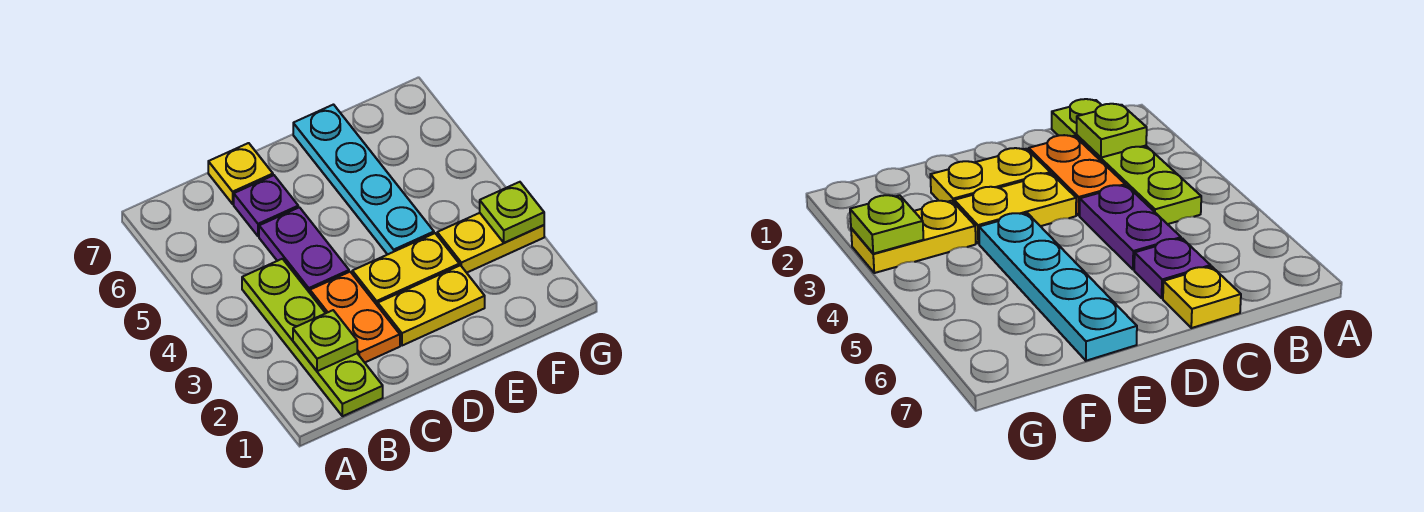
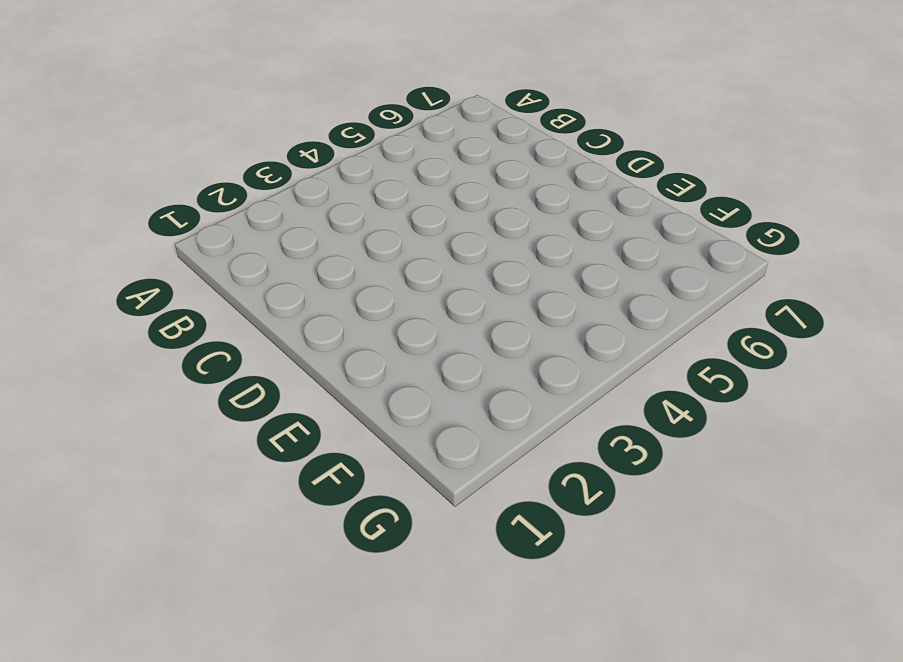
none -> lime plate B1:B4 level 1
none -> orange plate C2:C3 level 1

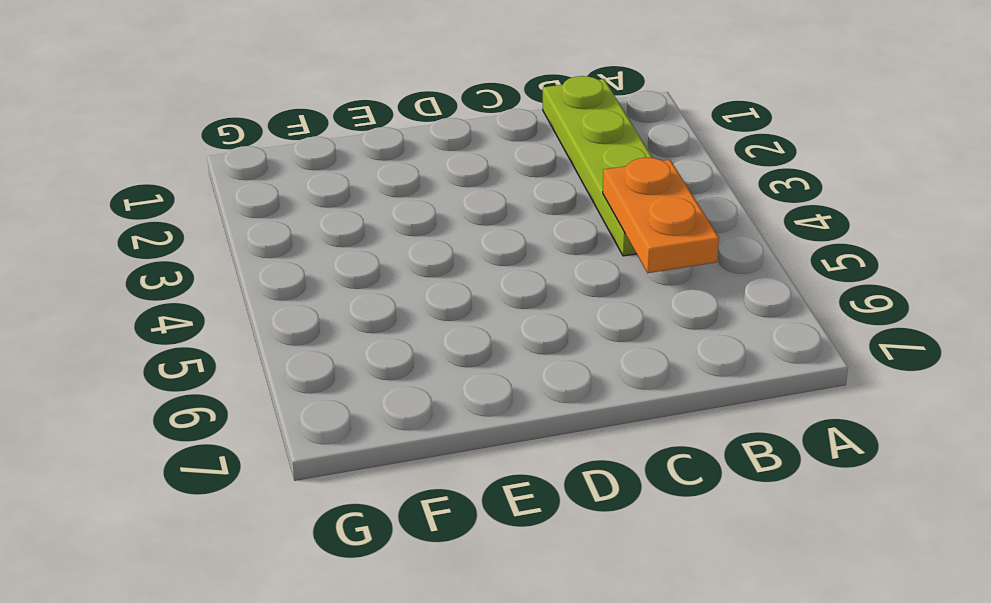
orange plate B4:B5 level 2 -> orange plate C2:C3 level 1
none -> purple plate C4:C5 level 1
none -> purple plate C6 level 1

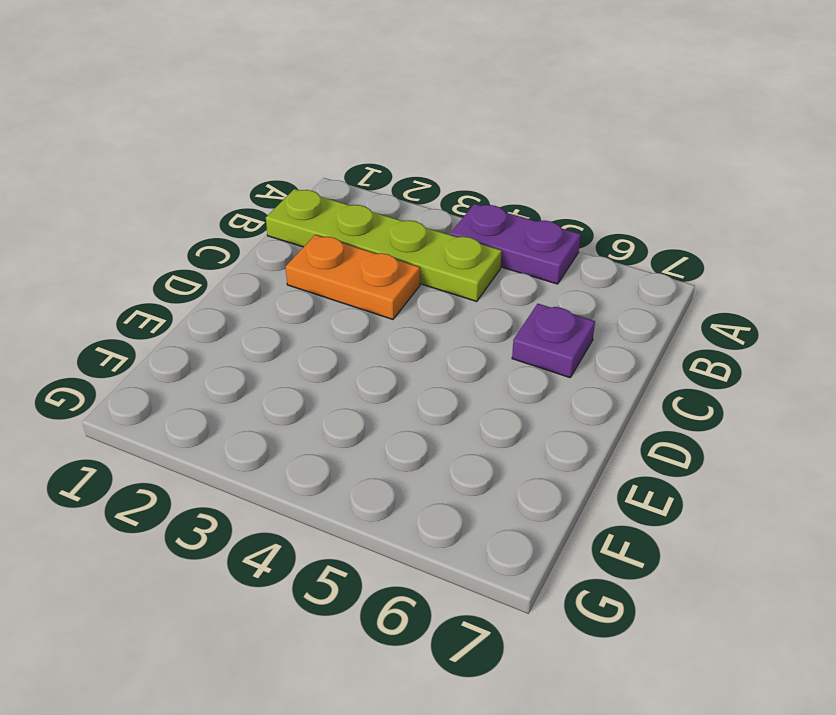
purple plate A4:A5 level 1 -> purple plate C4:C5 level 1
none -> yellow plate C7 level 1
none -> yellow plate D2:E2 level 1

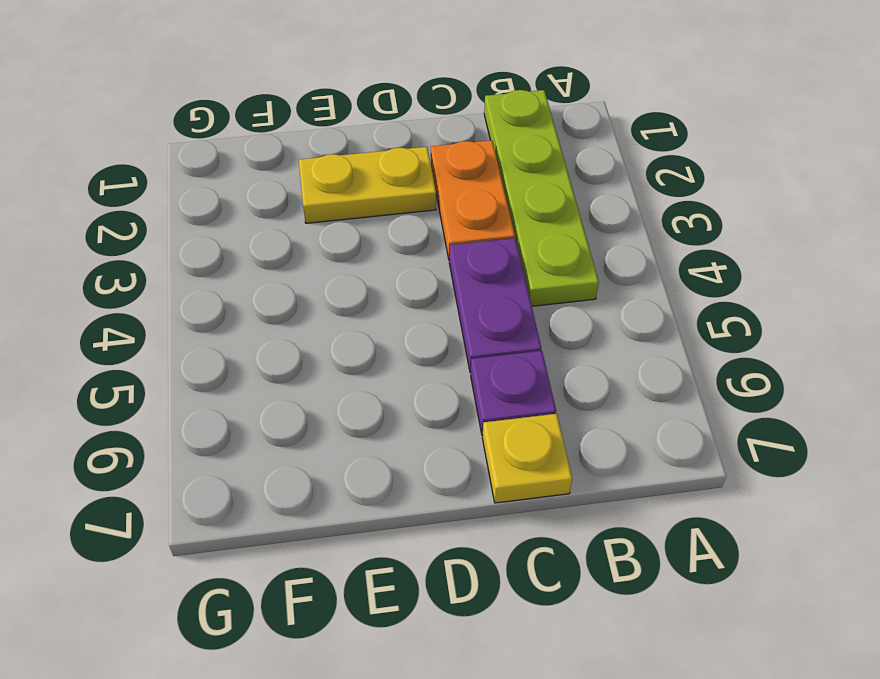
none -> yellow plate D3:E3 level 1
none -> cyan plate E4:E7 level 1

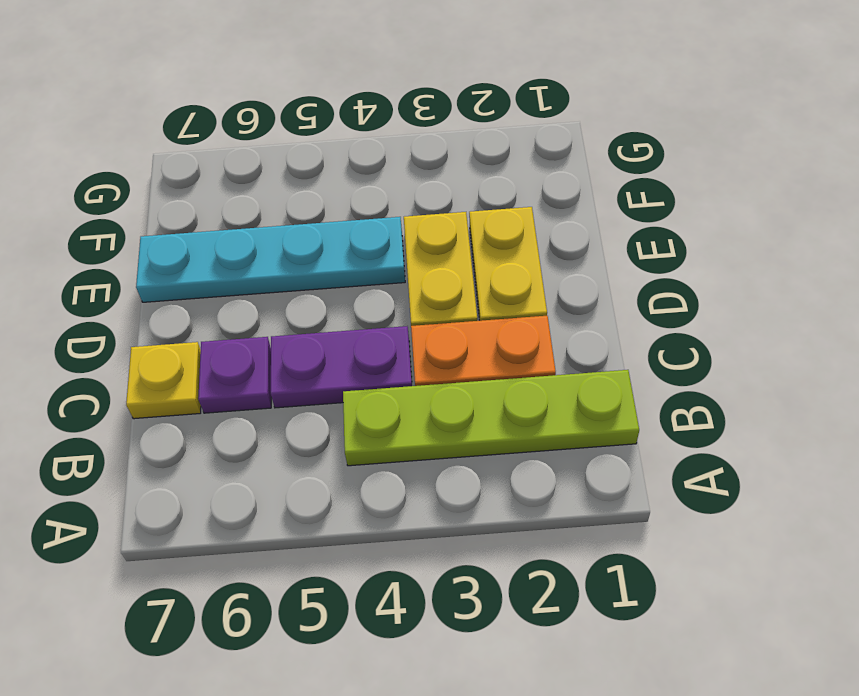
none -> yellow plate F3:G3 level 1
none -> lime plate B2 level 2

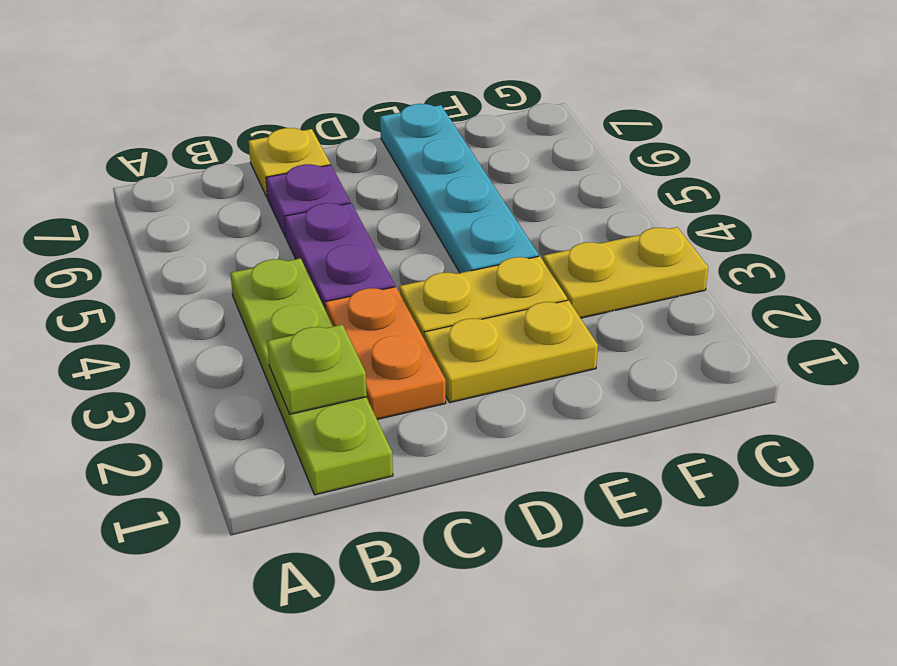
none -> lime plate G3 level 2

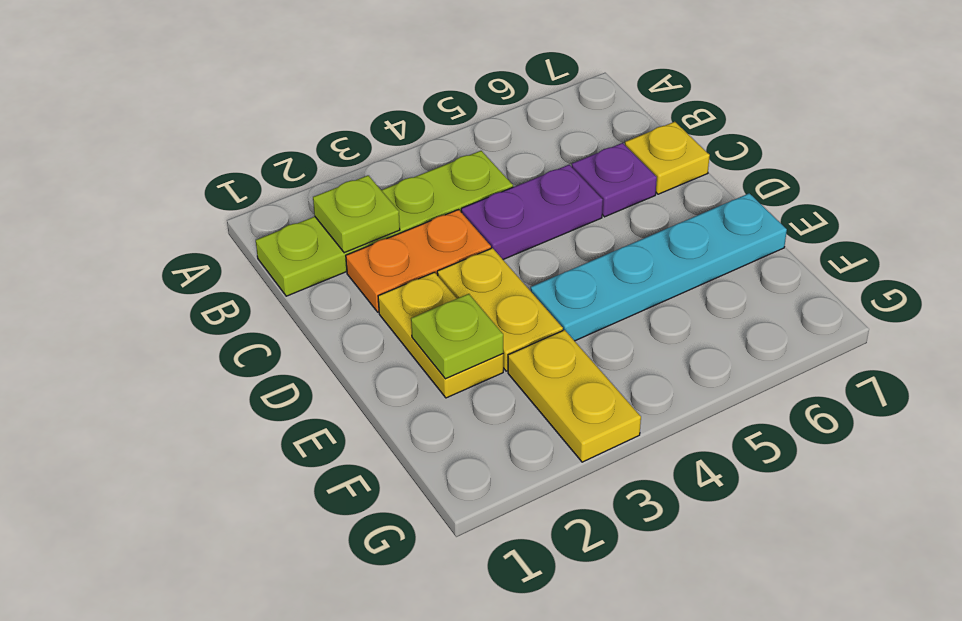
lime plate E2 level 2 -> lime plate G3 level 2

